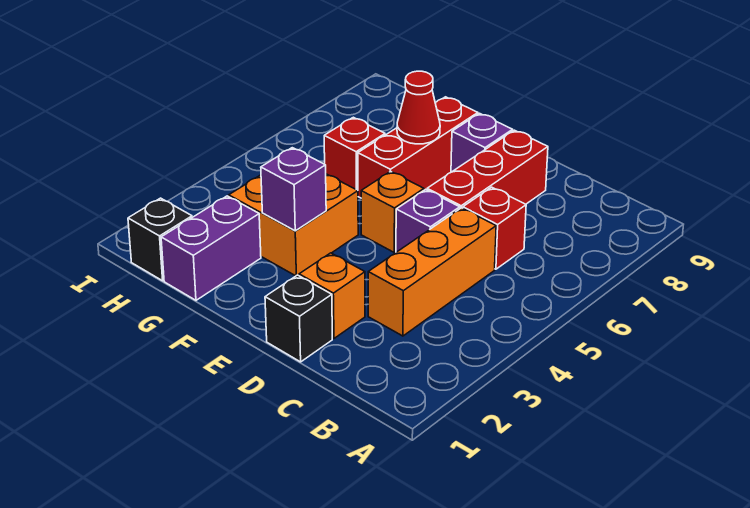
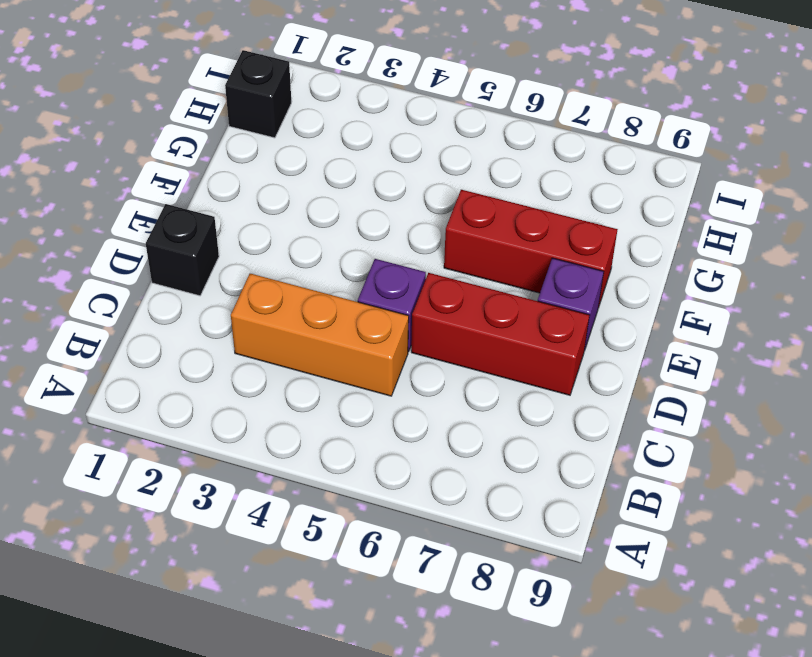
none -> red brick C6 level 1
none -> orange brick D2 level 1
none -> orange brick E5 level 1

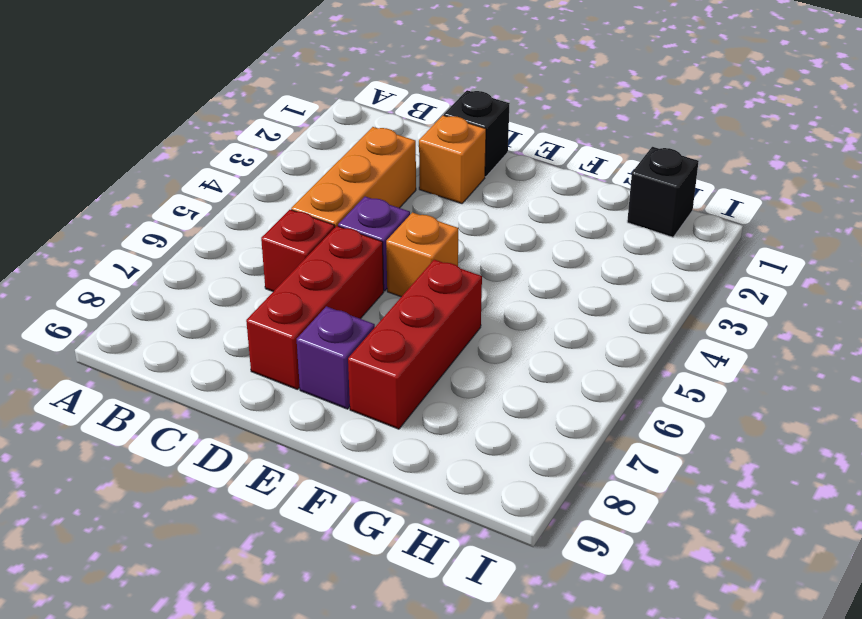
none -> orange brick F3:G4 level 1
none -> purple brick G1:G2 level 1
none -> red brick G6 level 1

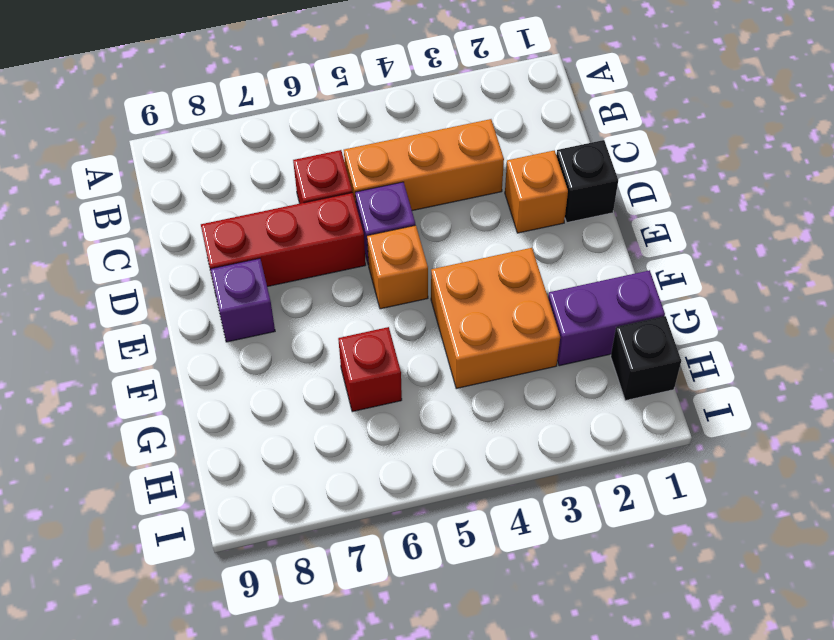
none -> red brick F6:F8 level 1
none -> purple brick F3 level 2
none -> red cone F7 level 2

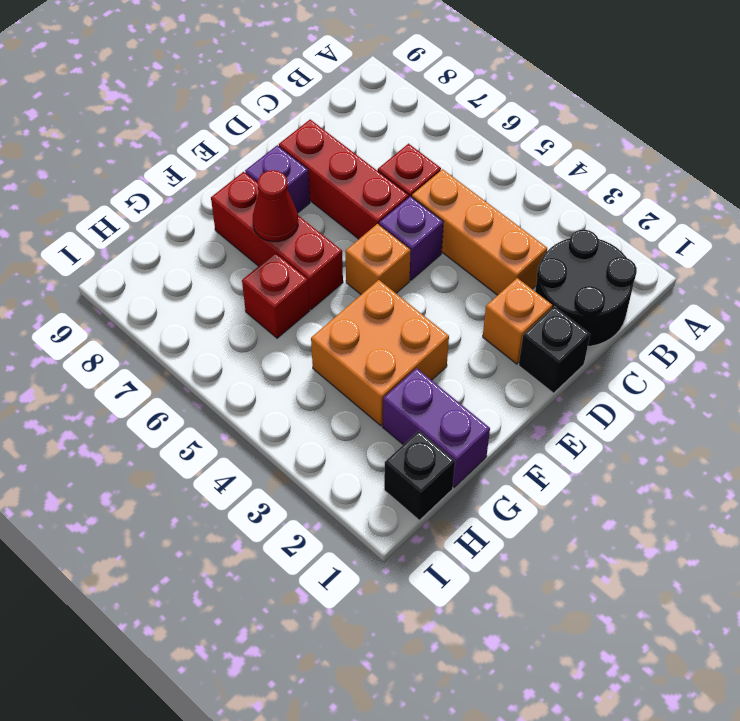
black round brick B1:C2 level 1 -> none
none -> purple brick F3 level 2

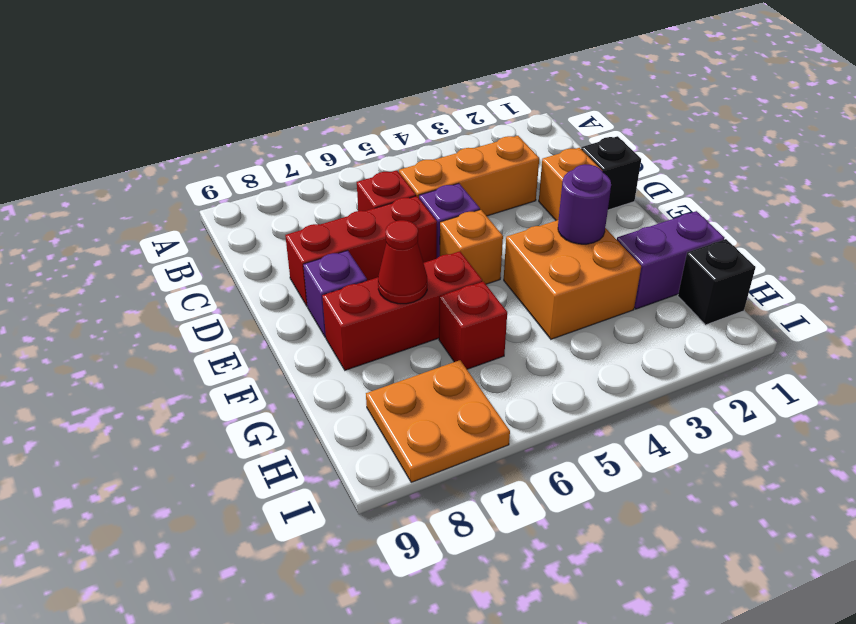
purple round brick F3 level 2 -> purple brick F3 level 2
orange plate H7:I8 level 1 -> none

